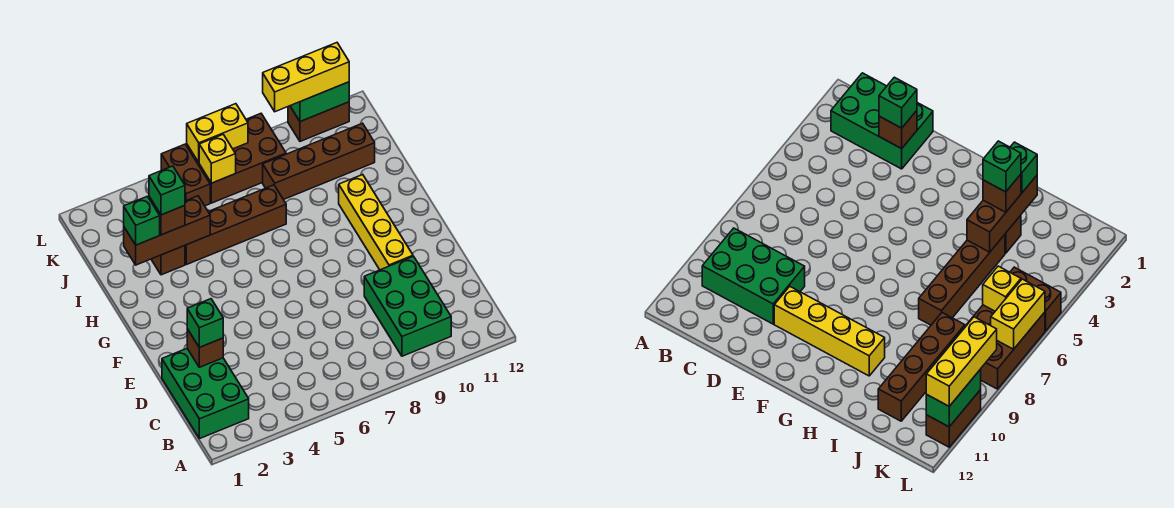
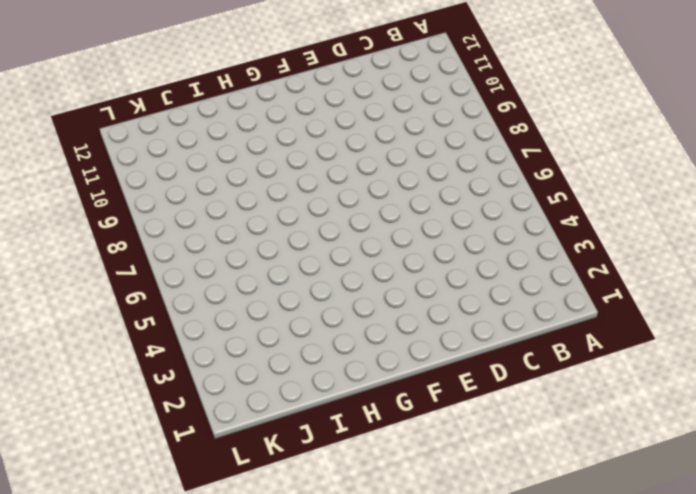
none -> green brick B1:D2 level 1
none -> green brick B9:D10 level 1
none -> yellow brick E10:H10 level 1

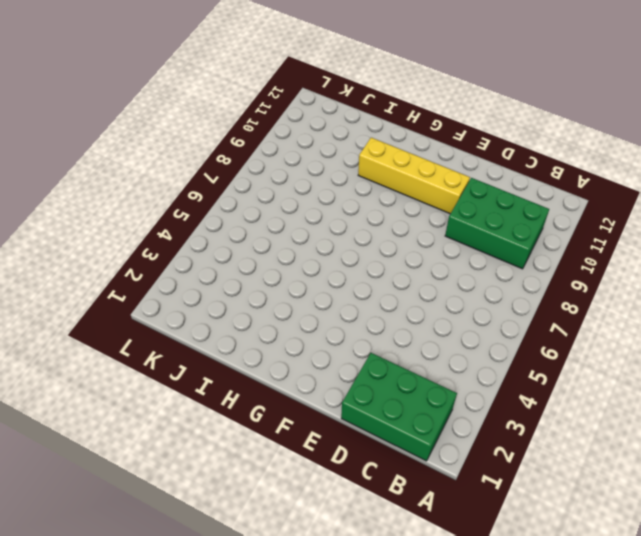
none -> brown brick I3 level 1
none -> brown brick I4:I7 level 1
none -> brown brick J8:J11 level 1

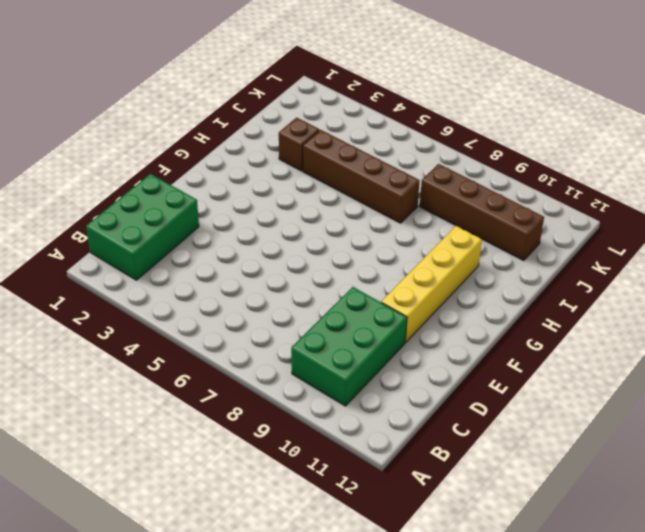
none -> brown brick K5:L5 level 1
none -> brown brick K6:L8 level 1
none -> brown brick L10:L11 level 1

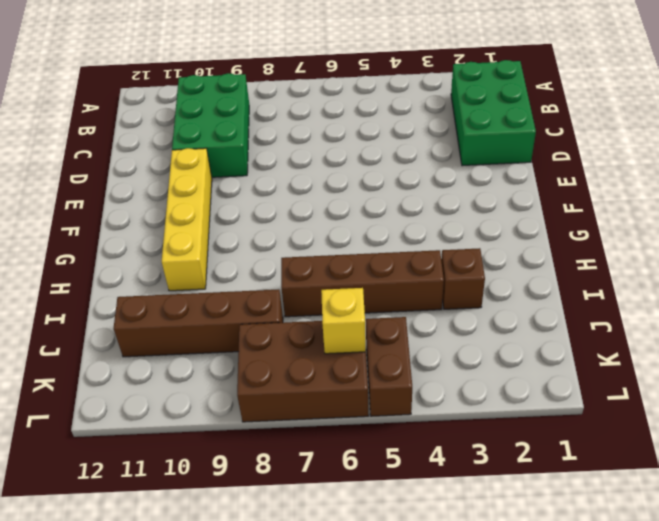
none -> brown brick L10:L11 level 1
none -> brown brick D2 level 2
none -> brown brick I2:I4 level 2

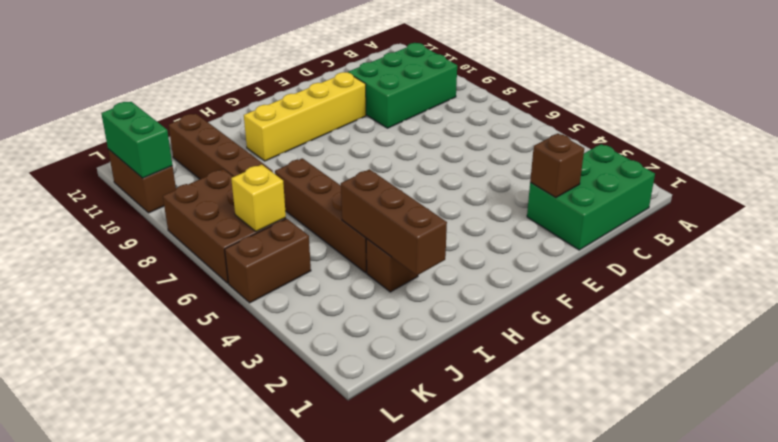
none -> yellow brick L6:L7 level 2
none -> green brick D2 level 3
none -> green brick I2 level 3

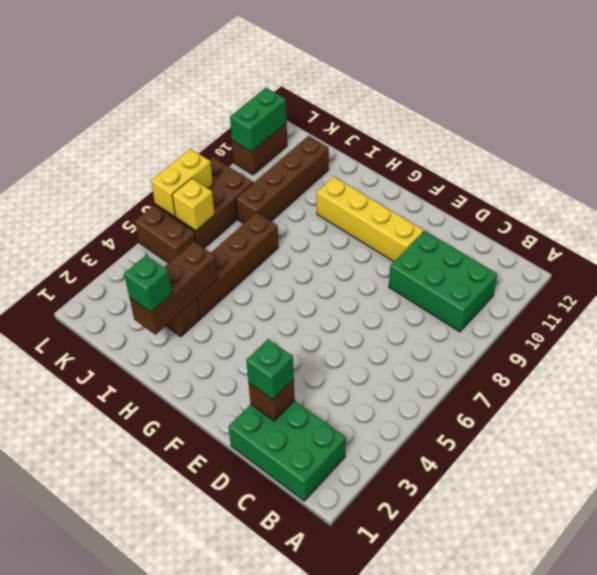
none -> brown brick I3 level 3
none -> yellow brick L9:L11 level 3
none -> green brick I3 level 4

